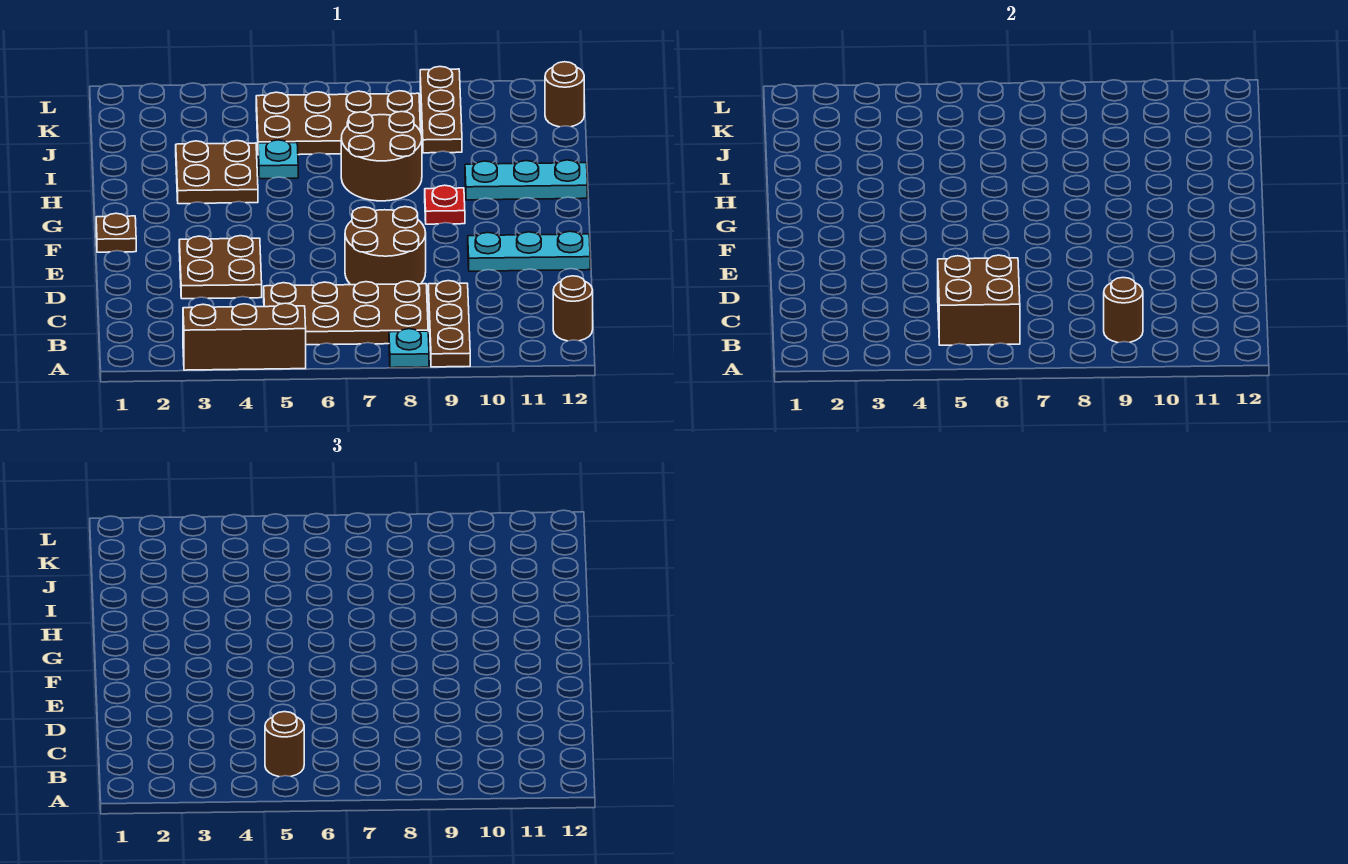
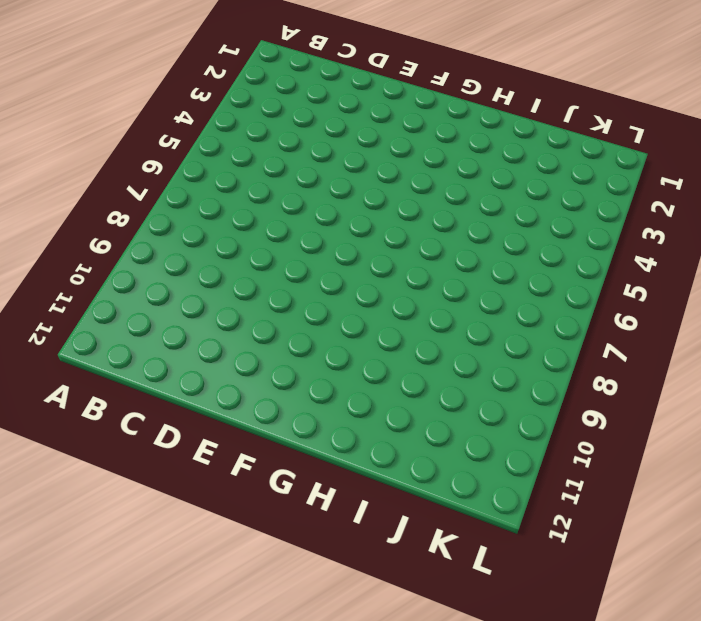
none -> brown brick A3:A5 level 1
none -> cyan plate A8 level 1
none -> brown plate A9:C9 level 1

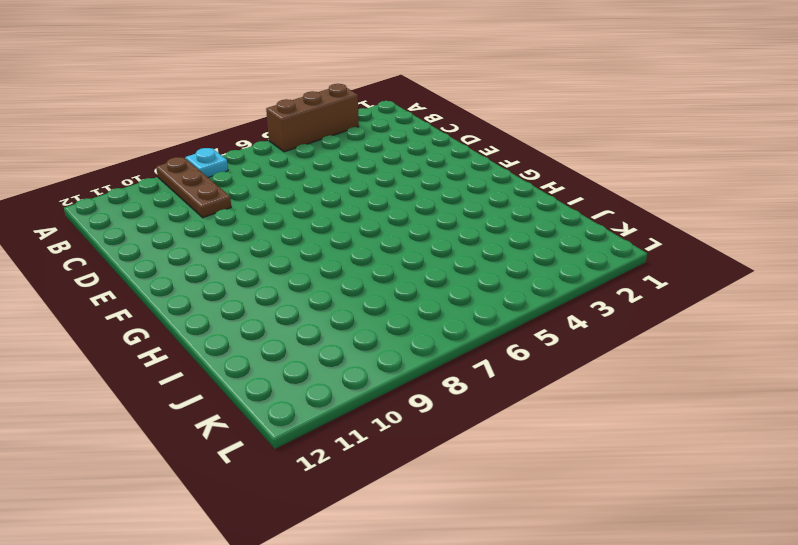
none -> brown plate B5:C8 level 1
none -> brown round brick B12 level 1
none -> brown plate D3:E4 level 1

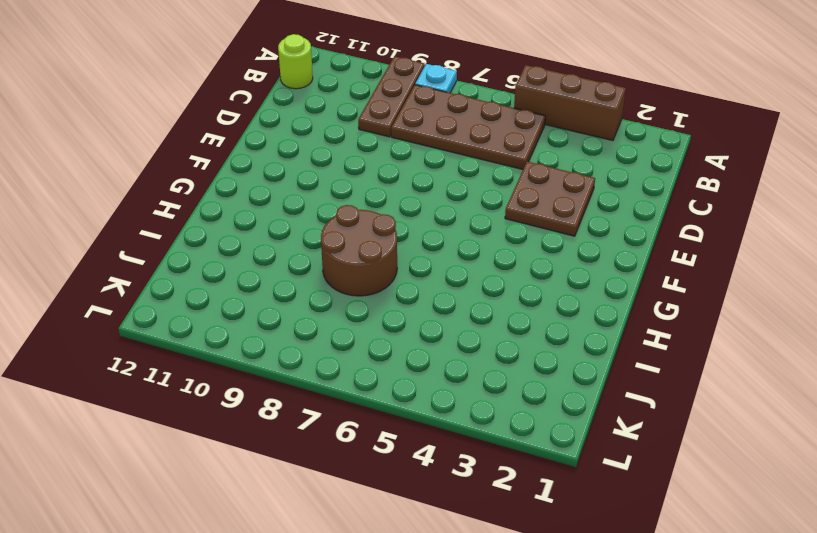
lime round brick B12 level 1 -> brown round brick B12 level 1
none -> brown round brick D7:E8 level 1
none -> cyan plate E10:E12 level 1
none -> brown plate F1 level 1

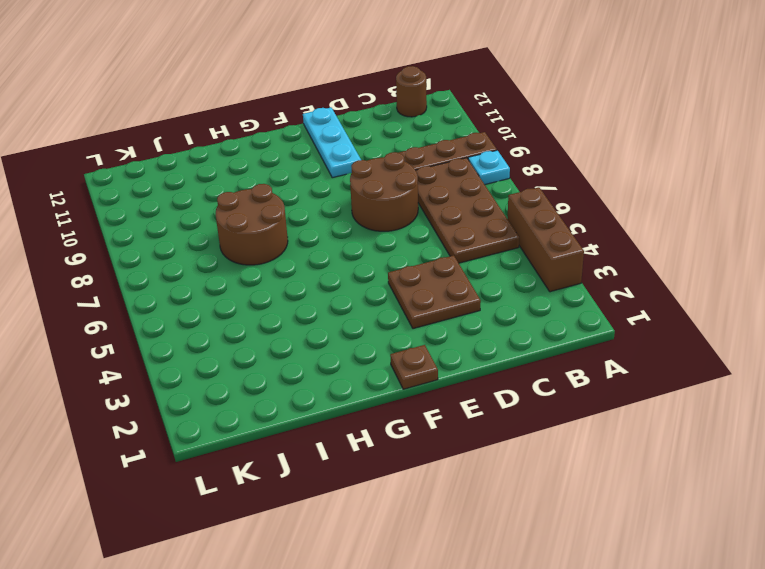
none -> red plate G9 level 1
none -> brown plate H3:I4 level 1
none -> cyan plate H10:H12 level 1

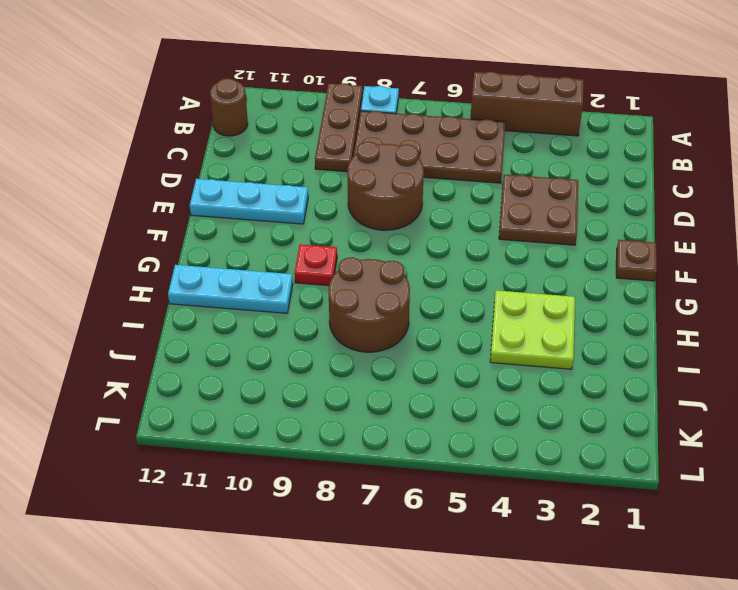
lime plate H3:I4 level 1 -> brown plate H3:I4 level 1
none -> cyan plate I5 level 1
none -> brown plate J5:K8 level 1
none -> brown plate J9:L9 level 1

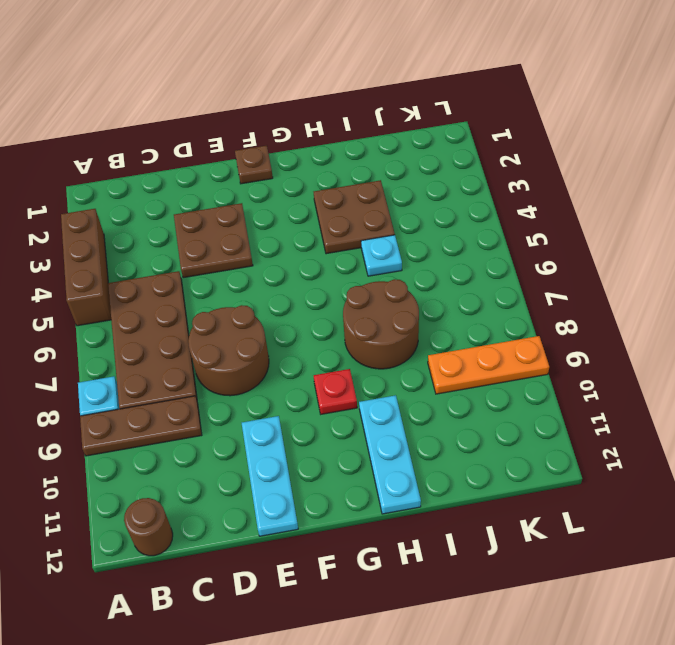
orange plate J9:L9 level 1 -> brown plate J9:L9 level 1
none -> brown plate J5:K8 level 1
none -> brown round brick K12 level 1
none -> brown brick B5:C6 level 2

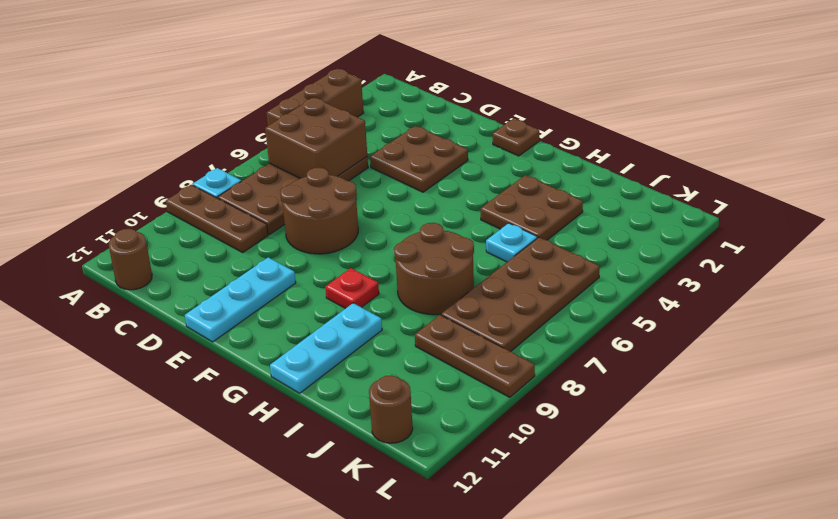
none -> brown round brick B9 level 2
none -> brown round brick B5 level 3

